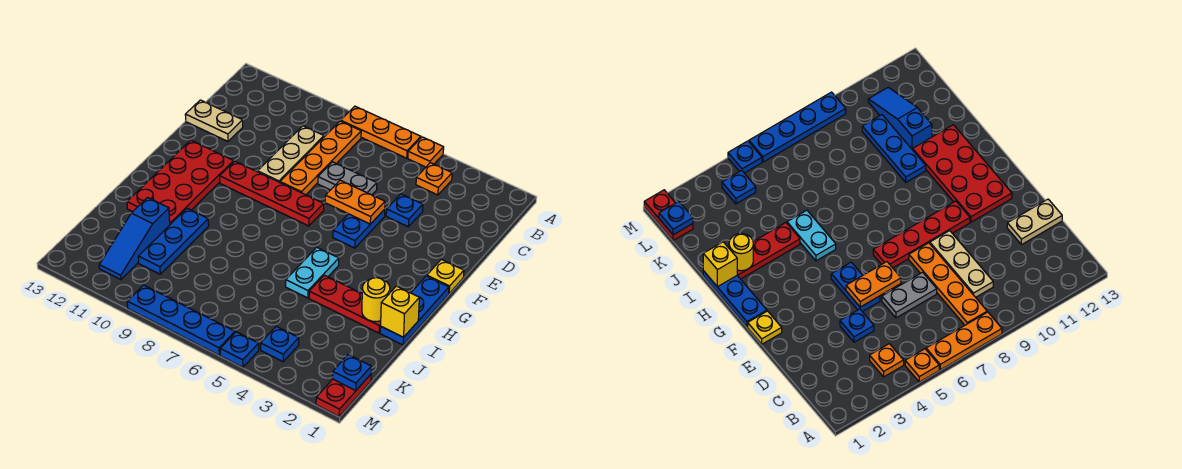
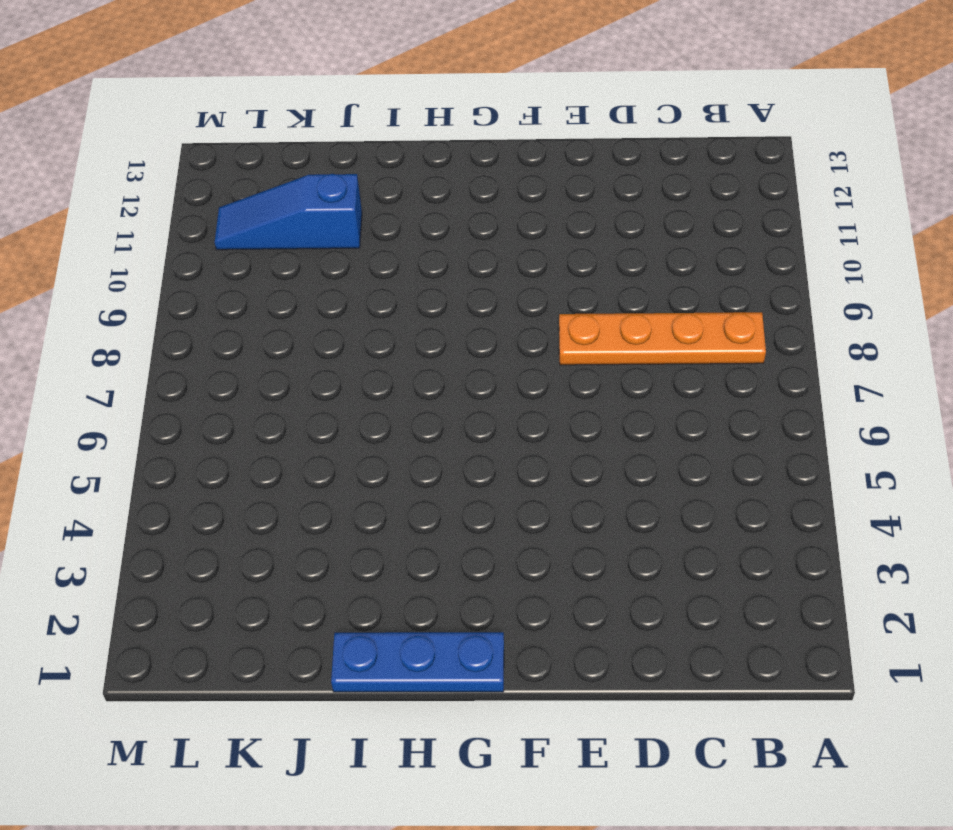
none -> orange plate A5 level 1
none -> orange plate A6:A8 level 1
none -> orange plate B4 level 1

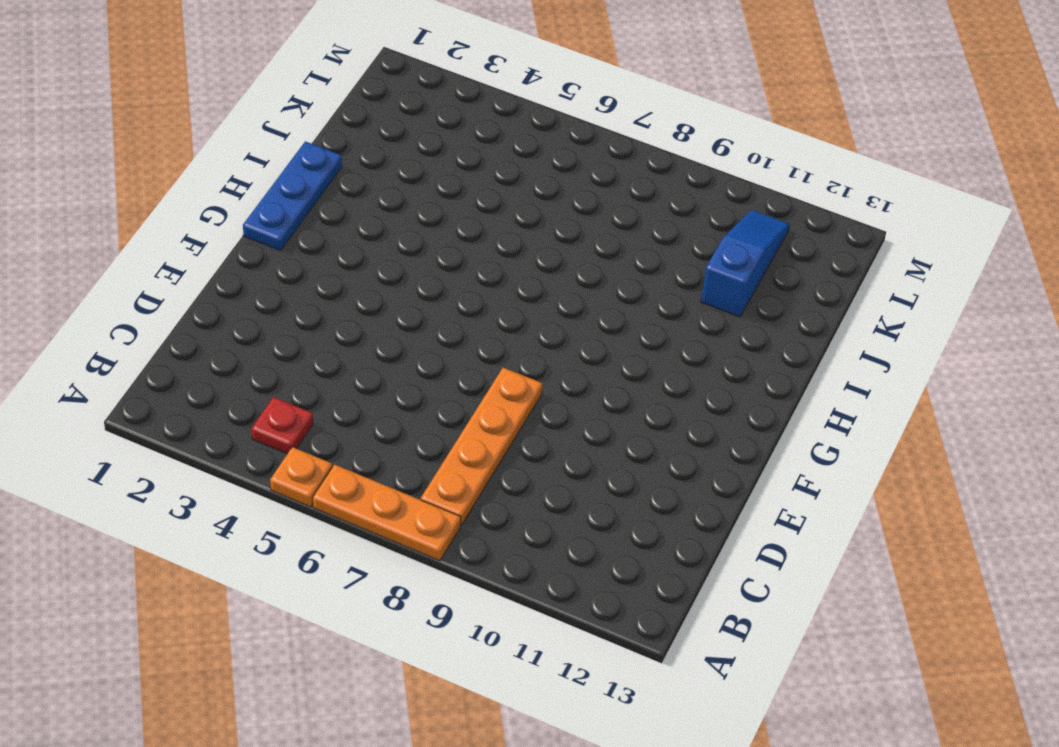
red plate B4 level 1 -> orange plate B4 level 1
none -> tan plate C9:E9 level 1
none -> blue plate D4 level 1
none -> grey plate D6:D7 level 1

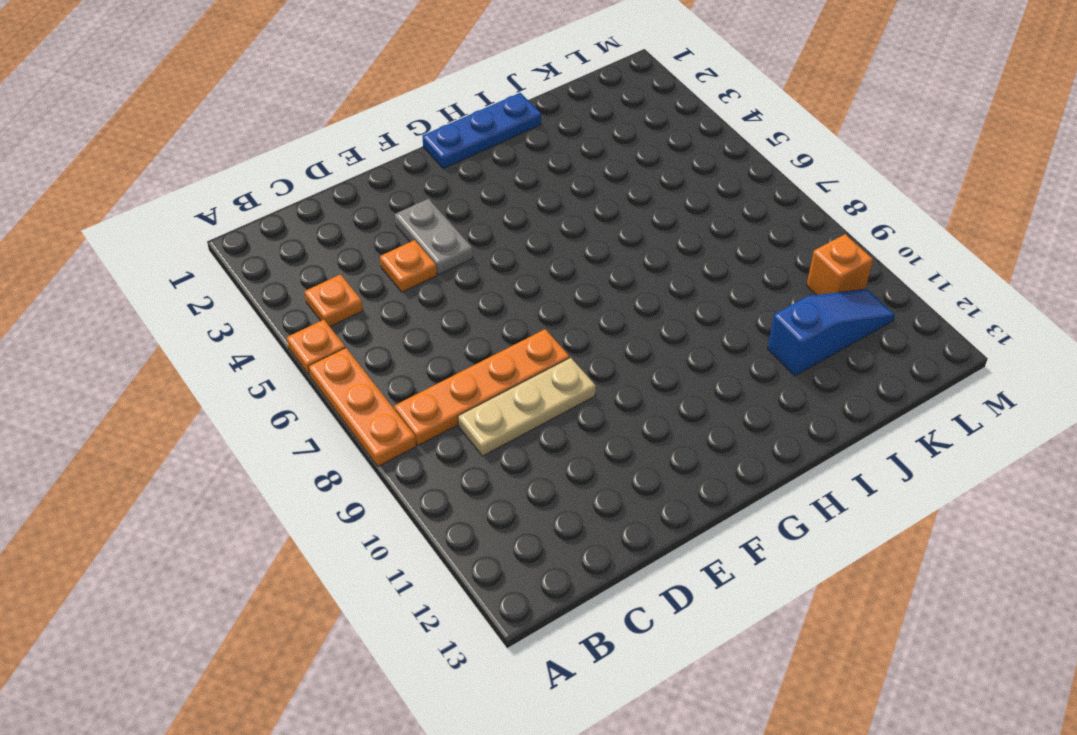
orange plate D4 level 1 -> blue plate D4 level 1
grey plate E3:E4 level 1 -> grey plate D6:D7 level 1
orange brick L10 level 1 -> none
none -> tan plate D12:D13 level 1
none -> blue plate E5:F5 level 1
none -> yellow plate F1 level 1

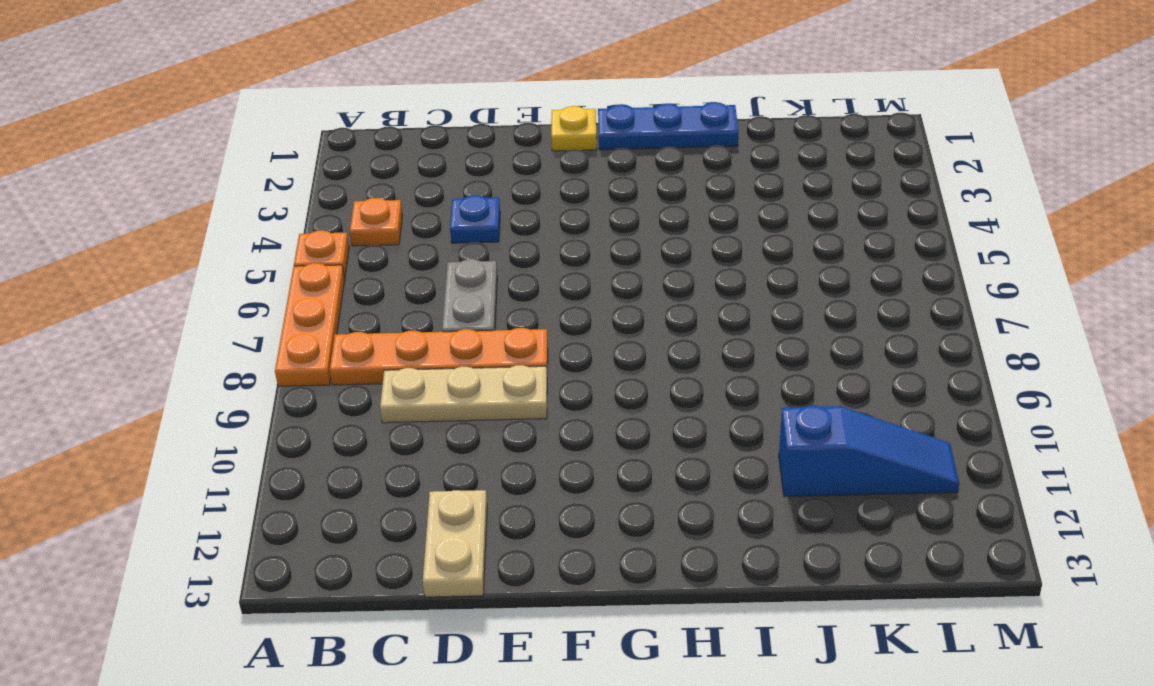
none -> blue plate E5:F5 level 1
none -> red plate F7:F10 level 1
none -> red plate F11:I12 level 1

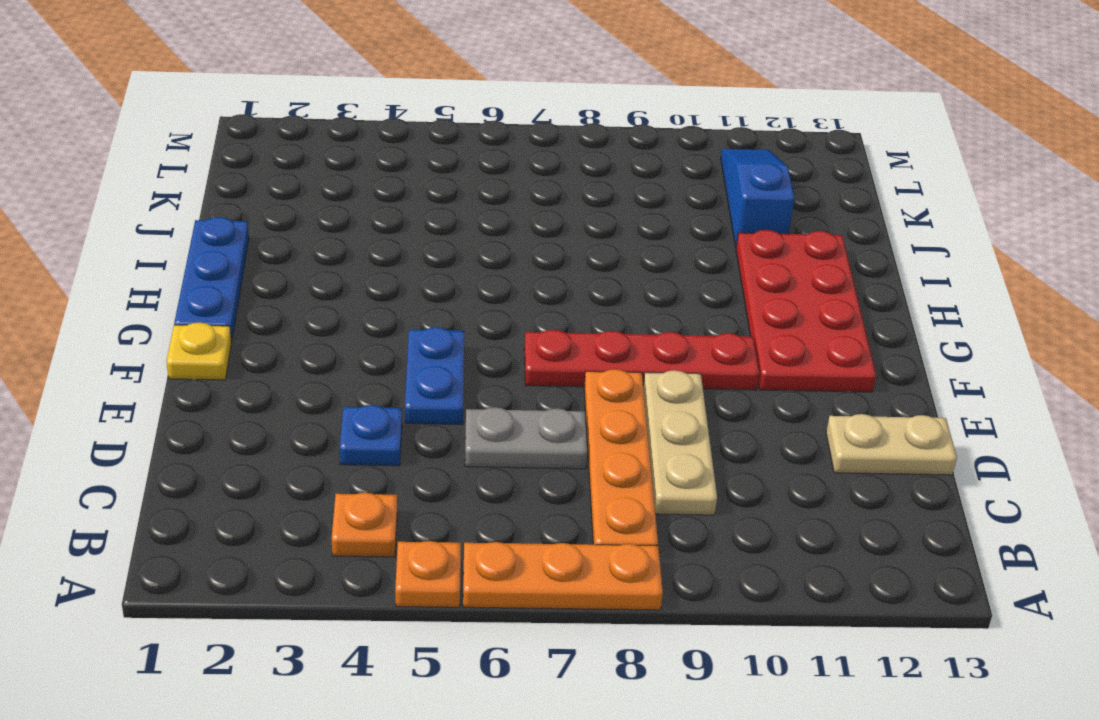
none -> cyan plate H5:I5 level 1
none -> red plate I2:I4 level 1
none -> blue plate I10:K10 level 1

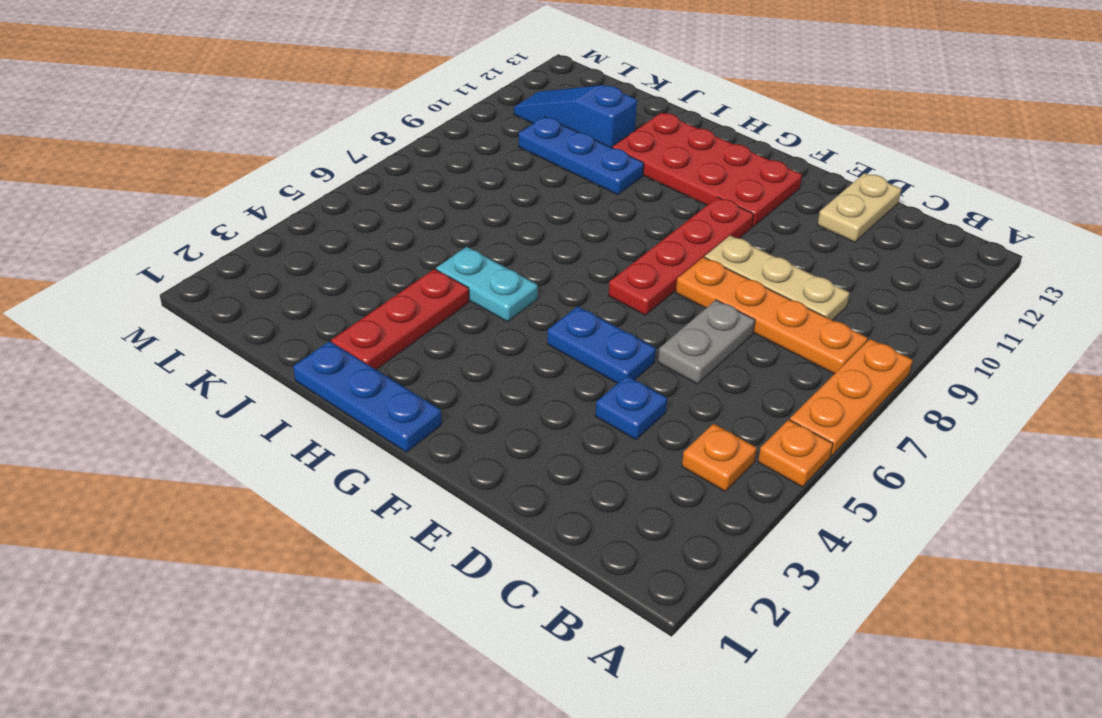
none -> yellow plate F1 level 1
none -> red plate L1:M1 level 1
none -> blue plate L4 level 1

